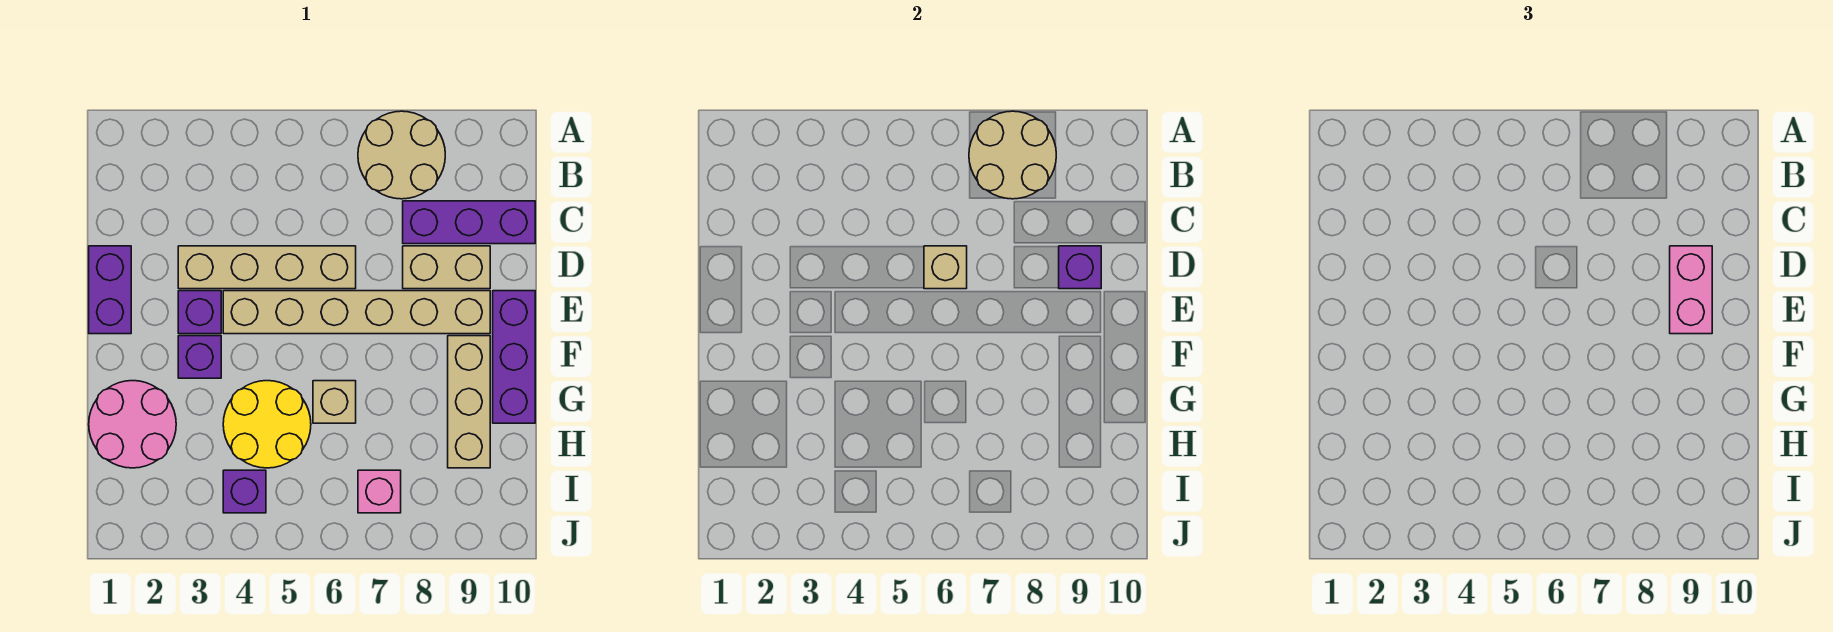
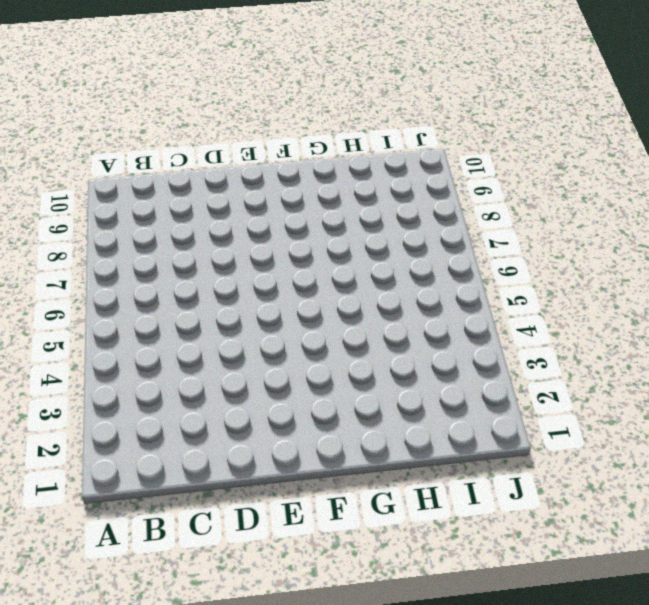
none -> tan round brick A7:B8 level 1
none -> purple brick C8:C10 level 1
none -> purple brick D1:E1 level 1

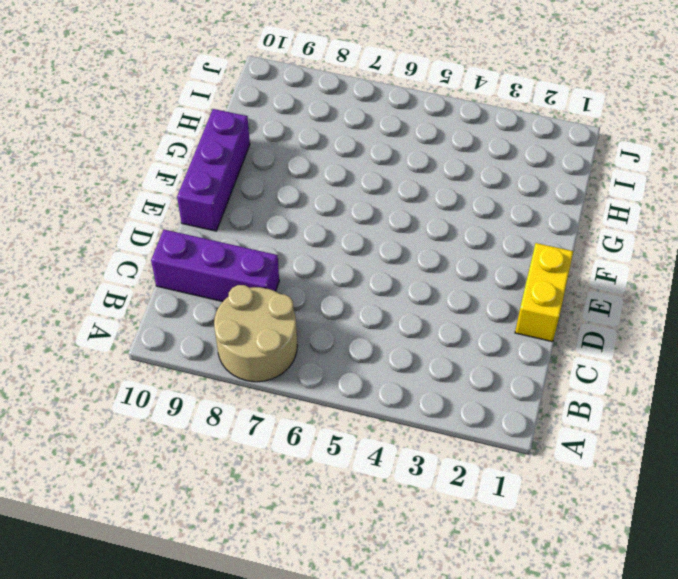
yellow brick D1:E1 level 1 -> purple brick D1:E1 level 1
none -> tan brick D3:D6 level 1
none -> tan brick D8:D9 level 1
none -> purple brick E3 level 1

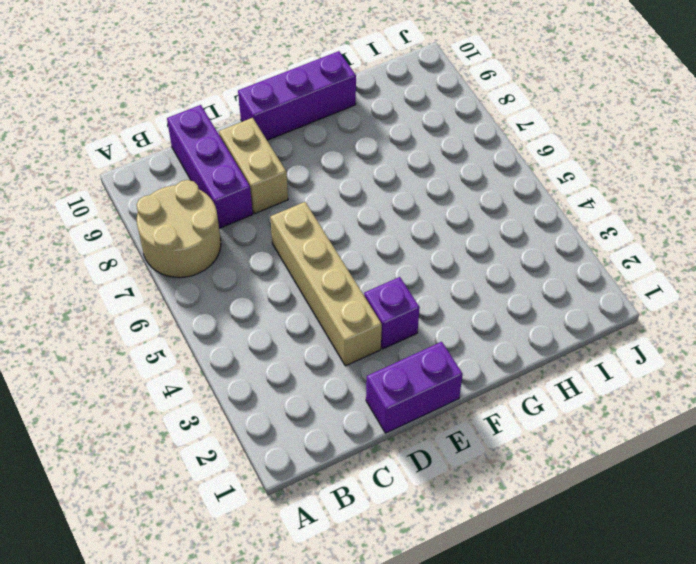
none -> tan brick E4:E9 level 1
none -> purple brick F3 level 1
none -> tan brick F9:H9 level 1

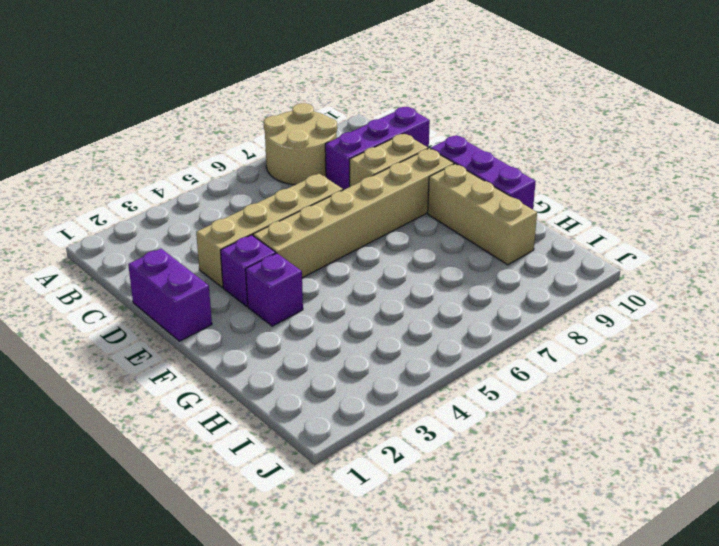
none -> pink round brick G1:H2 level 1
none -> yellow round brick G4:H5 level 1
none -> tan brick G6 level 1

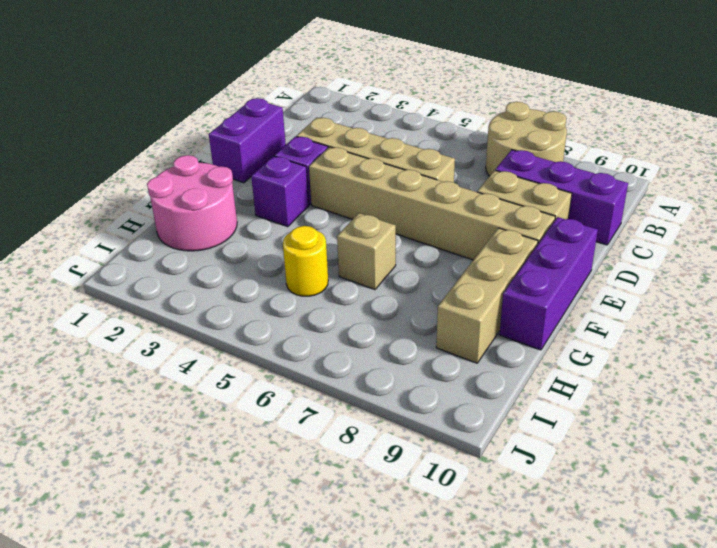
yellow round brick H5 level 1 -> yellow round brick G4:H5 level 1
none -> purple brick I4 level 1
none -> pink brick I7 level 1
none -> tan round brick A7:B8 level 2

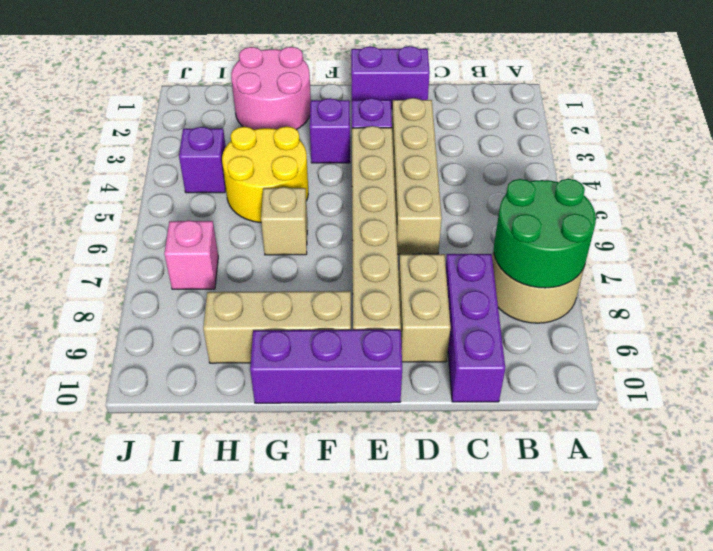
green round brick A7:B8 level 2 -> tan round brick A7:B8 level 2
none -> tan brick D6 level 2
none -> purple brick D9 level 2
none -> pink brick D9:E9 level 3

